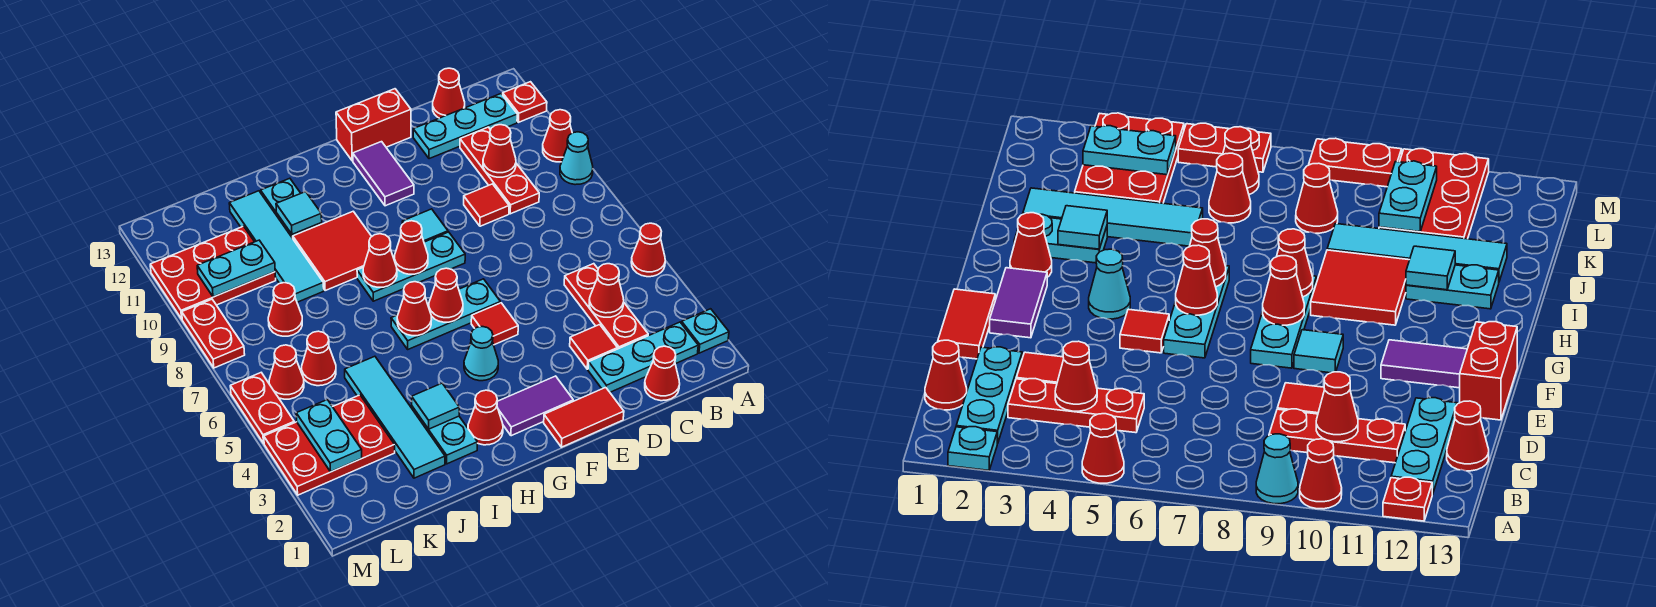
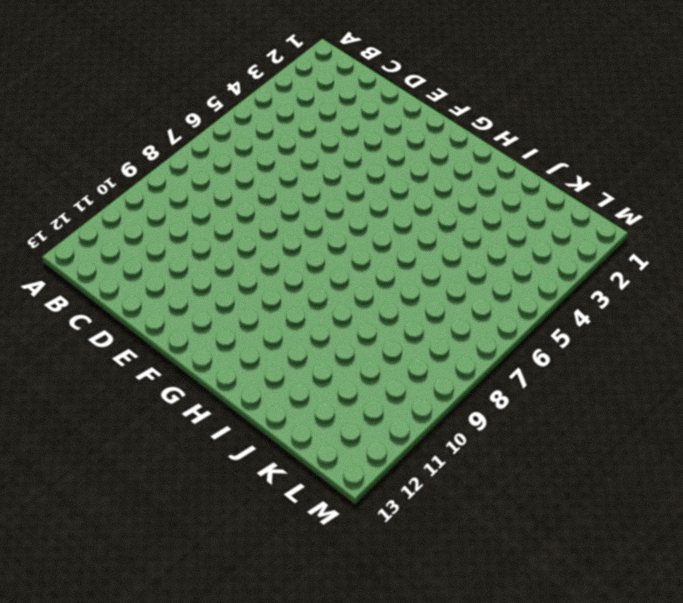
none -> cyan plate A2 level 1
none -> red cone A5 level 1
none -> cyan cone A9 level 1
none -> red cone A10 level 1

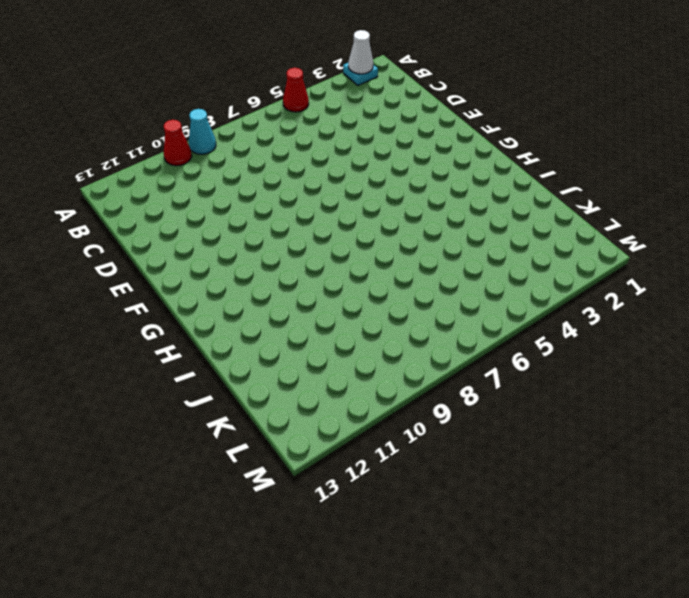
white cone A2 level 2 -> none
none -> red plate A12 level 1
none -> cyan plate B2:D2 level 1
none -> cyan plate B12:D12 level 1
none -> red cone C1 level 1

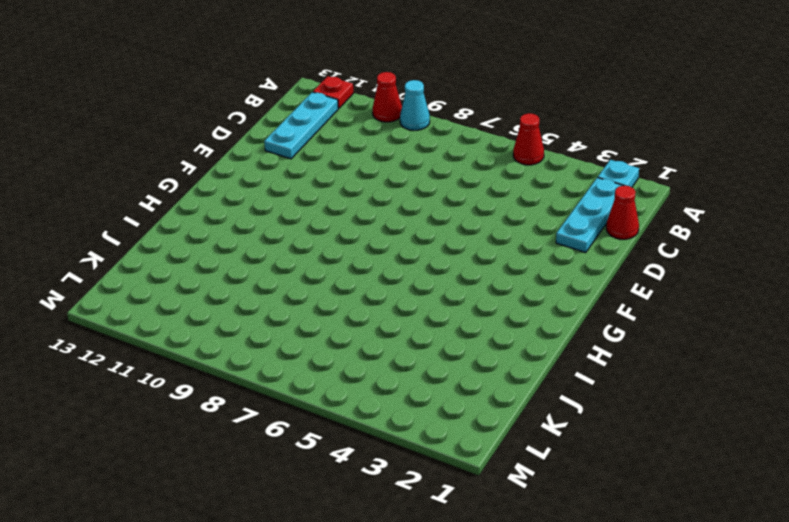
none -> red plate C3:C5 level 1
none -> red plate C9:C11 level 1
none -> red cone C13 level 1
none -> red tile D3 level 1

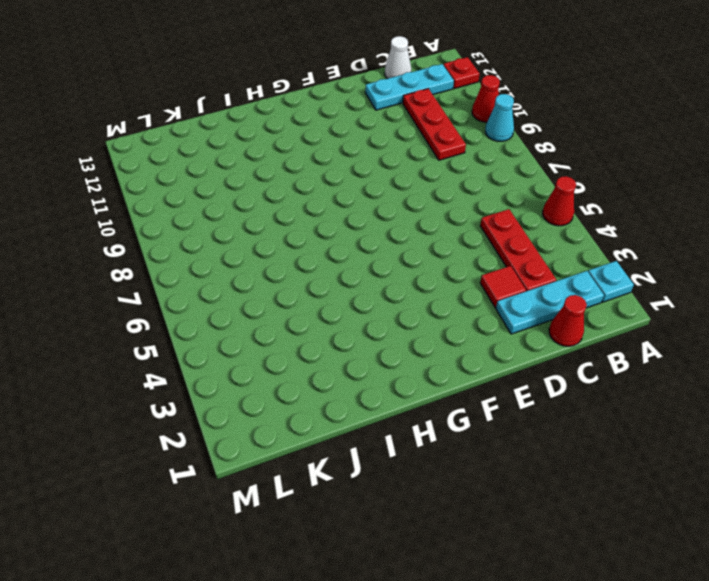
white cone C13 level 1 -> red cone C13 level 1
none -> red tile D9 level 1
none -> red tile E1:F1 level 1
none -> red brick E13:F13 level 1
none -> purple tile F2:G2 level 1

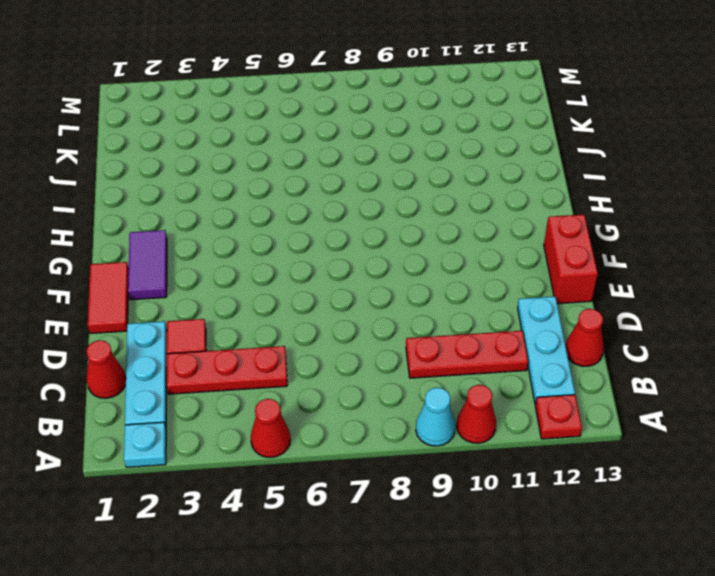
none -> red tile D9 level 1
none -> red tile F5 level 1
none -> cyan plate F6:H6 level 1
none -> cyan plate F8:H8 level 1

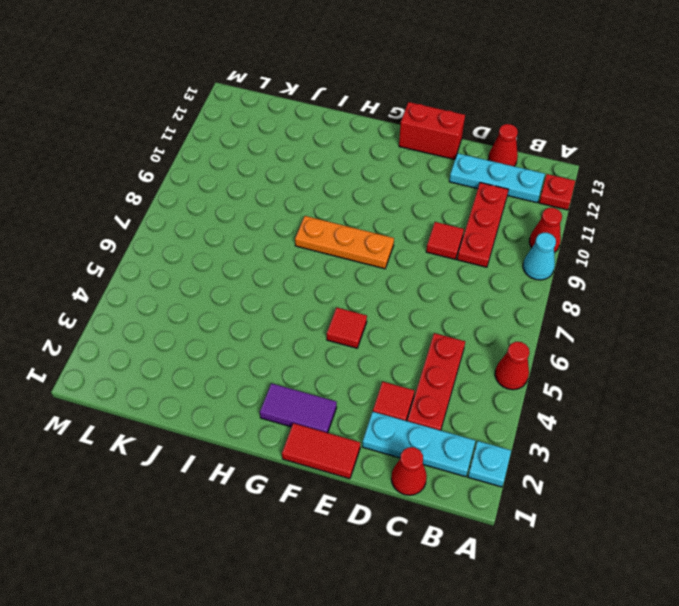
orange plate F8:H8 level 1 -> cyan plate F8:H8 level 1
none -> cyan plate F6:H6 level 1
none -> cyan tile F9 level 1
none -> purple tile F11:F12 level 1
none -> cyan cone G4 level 1

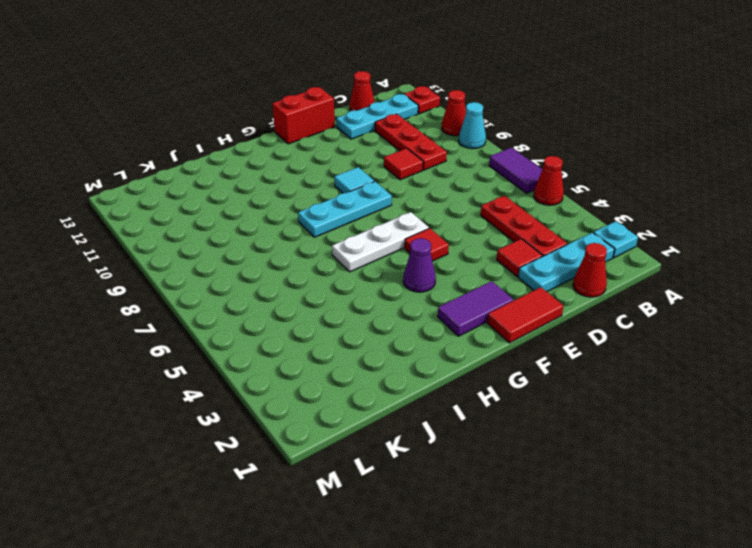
purple tile A6:A7 level 1 -> purple tile F11:F12 level 1
white plate F6:H6 level 1 -> cyan plate F6:H6 level 1
purple cone G4 level 1 -> cyan cone G4 level 1
none -> red cone H2 level 1
none -> red tile H9:I10 level 1
none -> cyan plate I2:I3 level 1
none -> cyan plate I11:I12 level 1

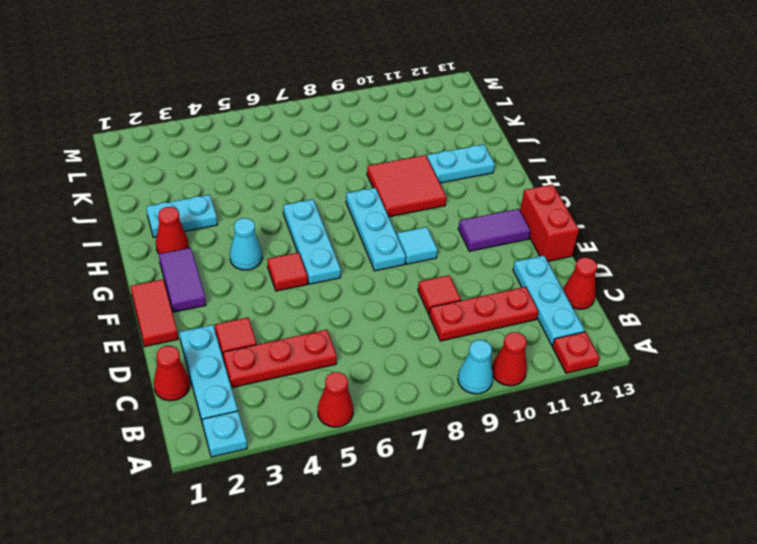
none -> cyan tile J2:J5 level 1
none -> cyan tile J9:J12 level 1
none -> red plate K3:M4 level 1
none -> red cone K6 level 1

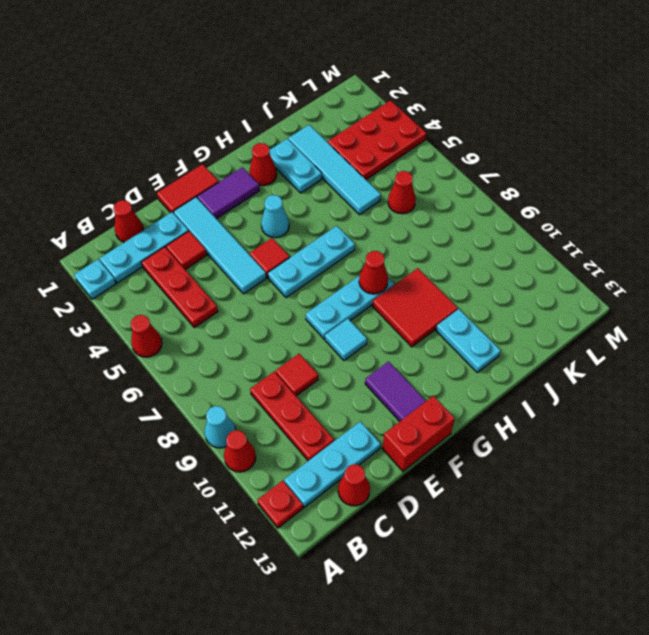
cyan tile E2:E5 level 1 -> cyan tile J9:J12 level 1
none -> red cone K8 level 1
none -> red plate K10:M11 level 1
none -> red cone L6 level 1
none -> red plate M5:M6 level 1

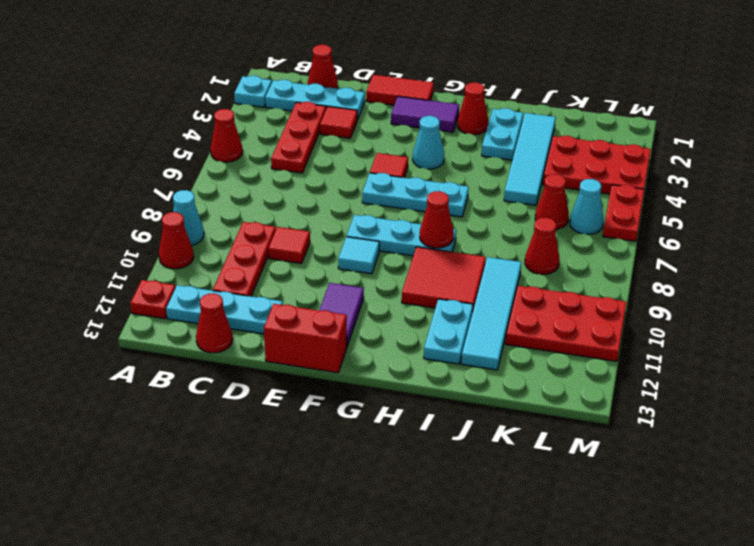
cyan cone L6 level 1 -> red cone L6 level 1
none -> red plate M8:M9 level 1
none -> red cone C4 level 2
none -> red cone C10 level 2
none -> red cone G6 level 2

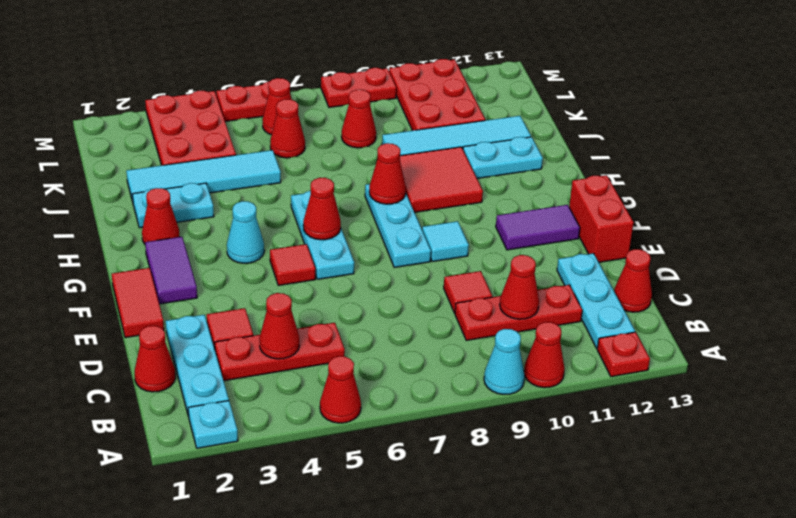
none -> red cone G8 level 2
none -> red cone H6 level 2
none -> cyan tile I3 level 2
none -> cyan tile I11 level 2

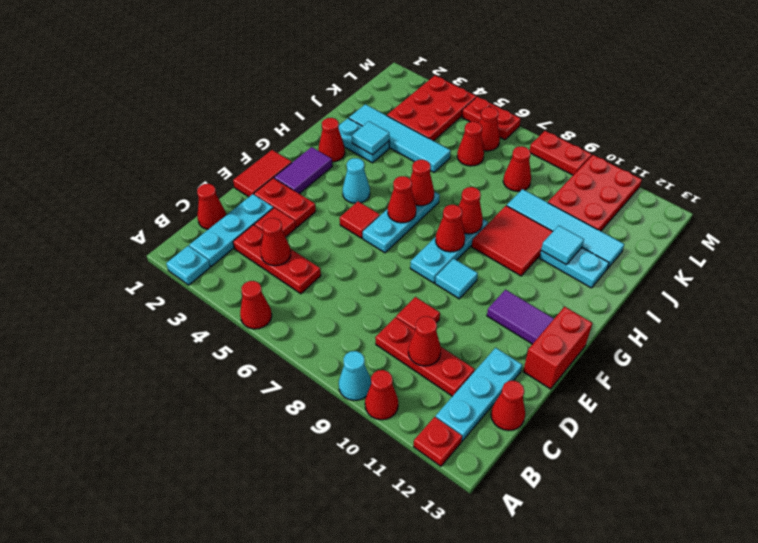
red plate E2:E3 level 1 -> none
none -> cyan plate K10:L10 level 2
none -> cyan plate L3:L4 level 2

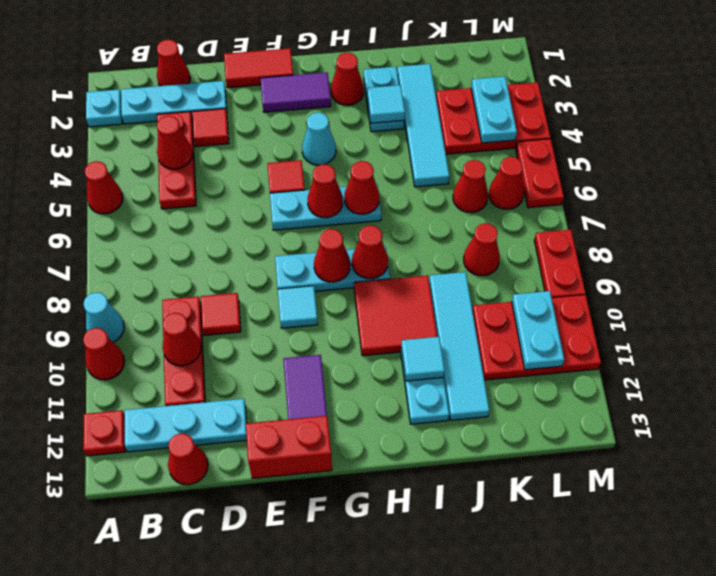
cyan plate L10:L11 level 2 -> cyan plate K10:L10 level 2

